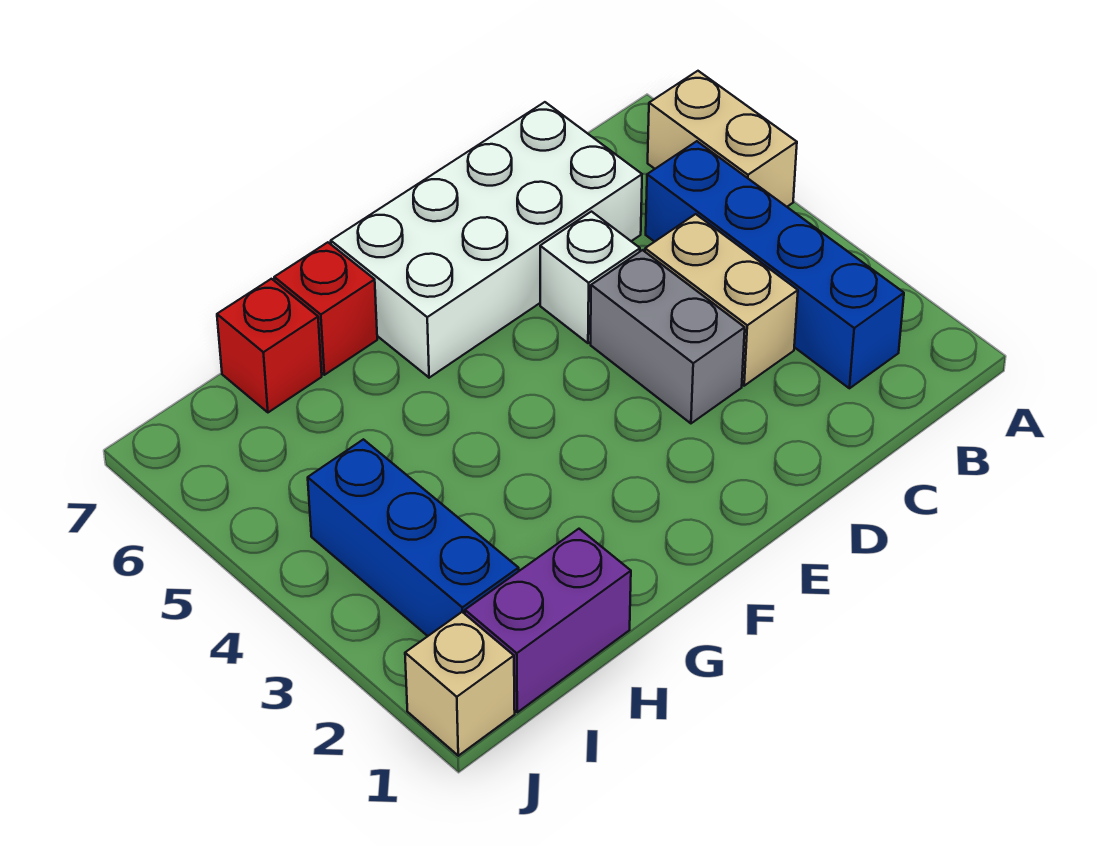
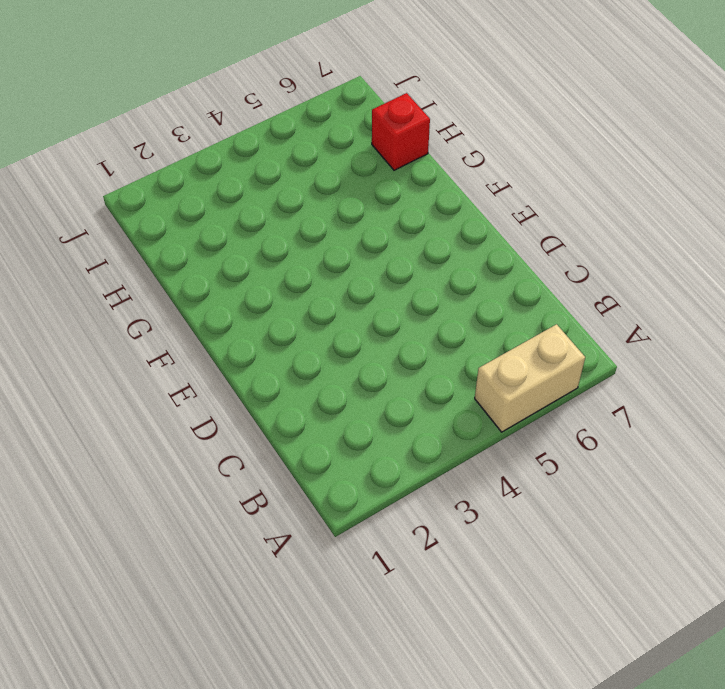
none -> blue brick B2:B5 level 1
none -> tan brick C3:C4 level 1

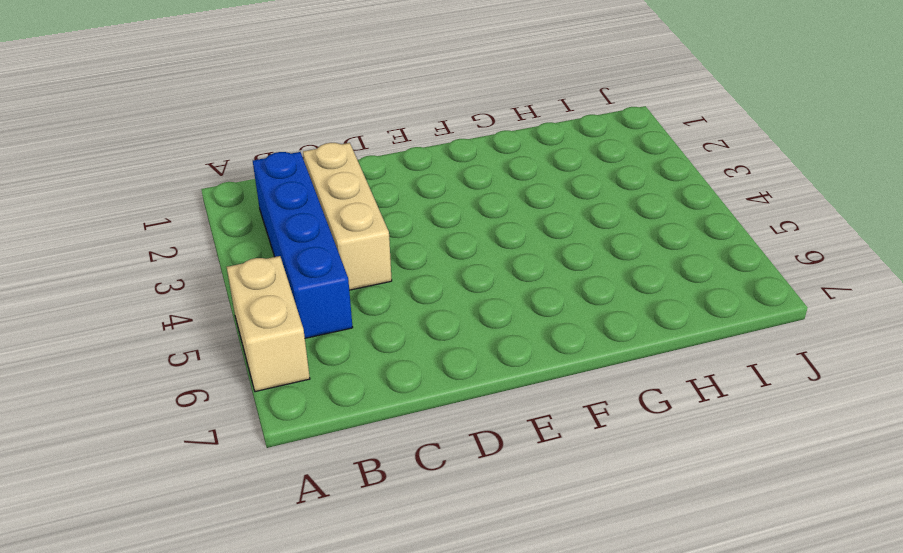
tan brick C2:C4 level 1 -> tan brick C3:C4 level 1
none -> white brick C6:F7 level 1
none -> grey brick D3:D4 level 1

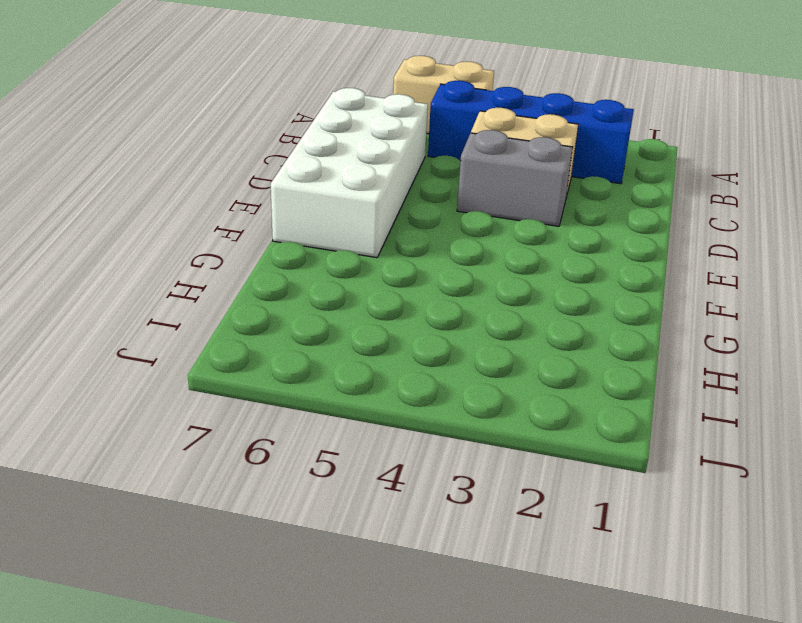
none -> white brick D5 level 1
none -> red brick G7 level 1

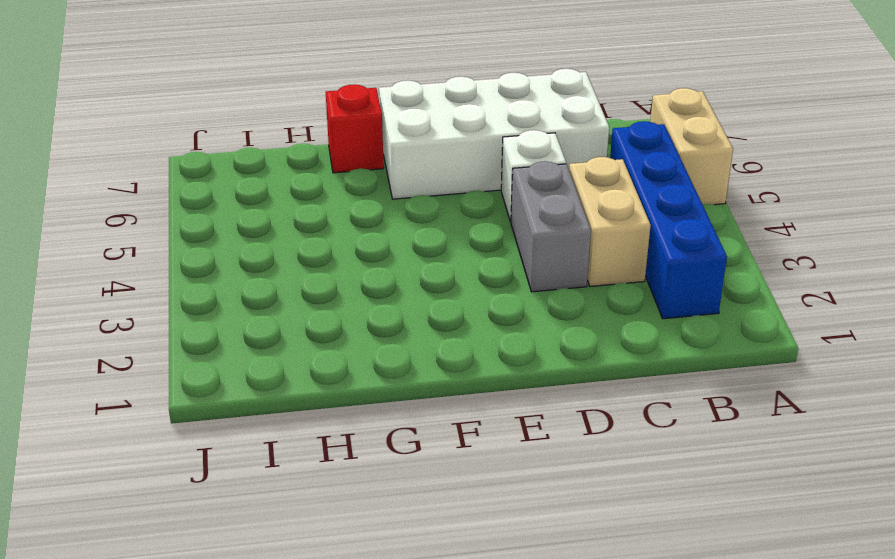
none -> purple brick H1:I1 level 1
none -> red brick H7 level 1

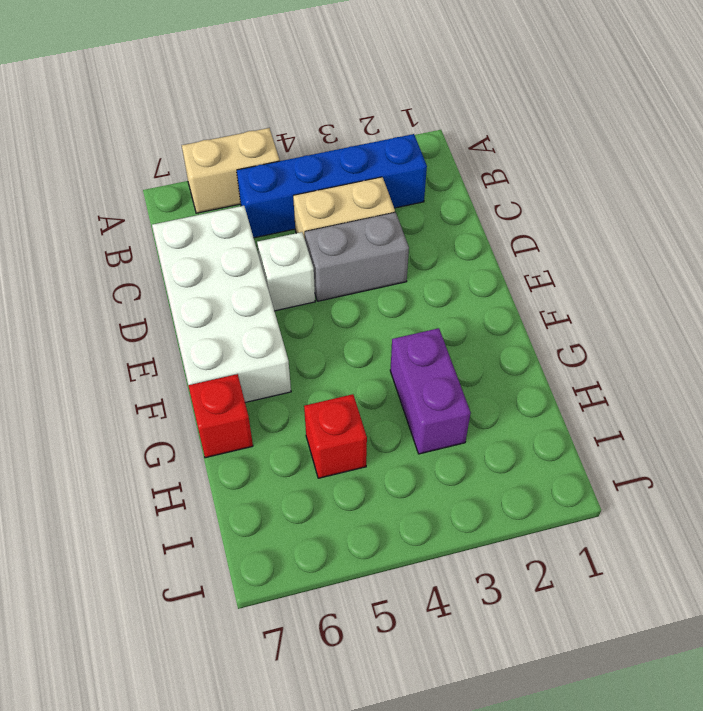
purple brick G3:H3 level 1 -> purple brick H1:I1 level 1
red brick H5 level 1 -> red brick H7 level 1
none -> blue brick I2:I4 level 1
none -> tan brick J1 level 1

